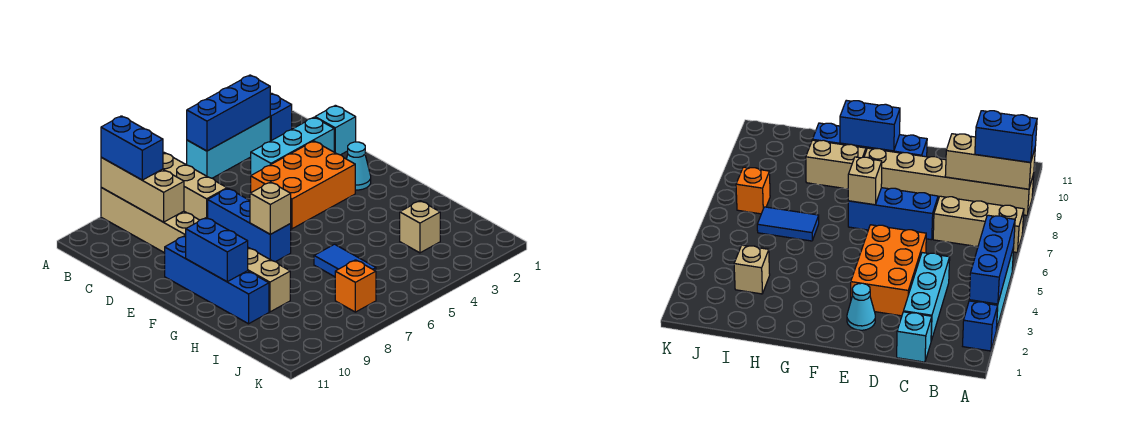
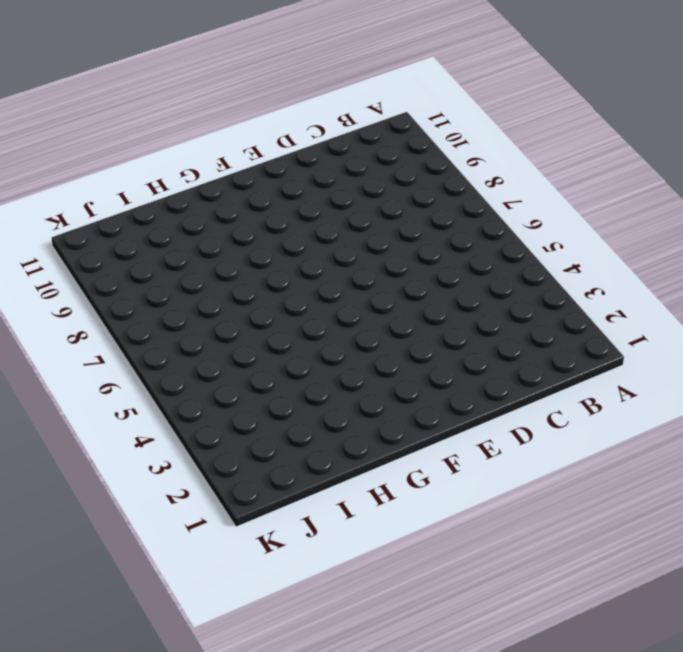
none -> blue brick A2 level 1
none -> cyan brick A3:A5 level 1
none -> tan brick A7:C7 level 1

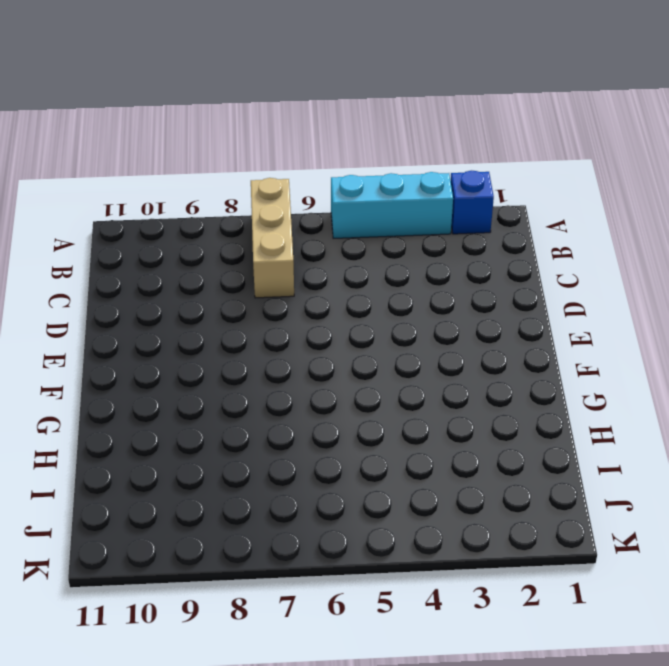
none -> tan brick A9:F9 level 1
none -> cyan brick C1 level 1
none -> cyan brick C2:C4 level 1

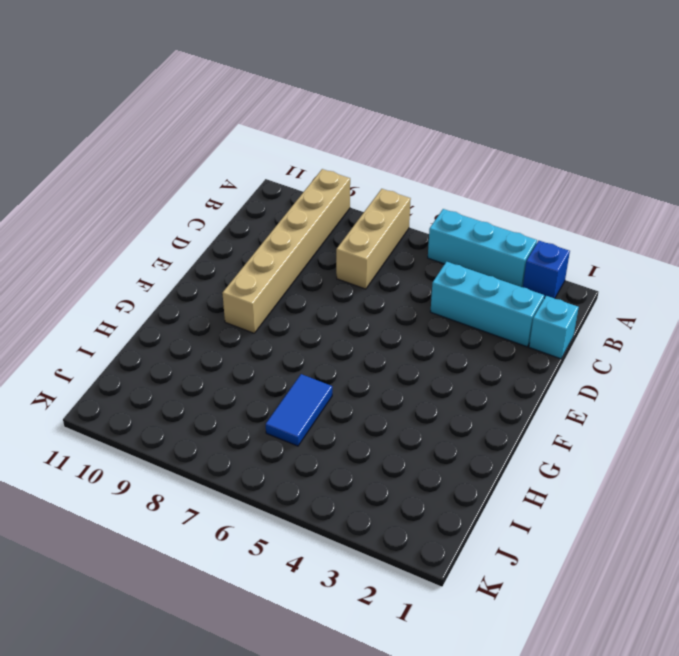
none -> orange brick D3:E5 level 1
none -> blue brick D7:F7 level 1
none -> cyan cone E2 level 1

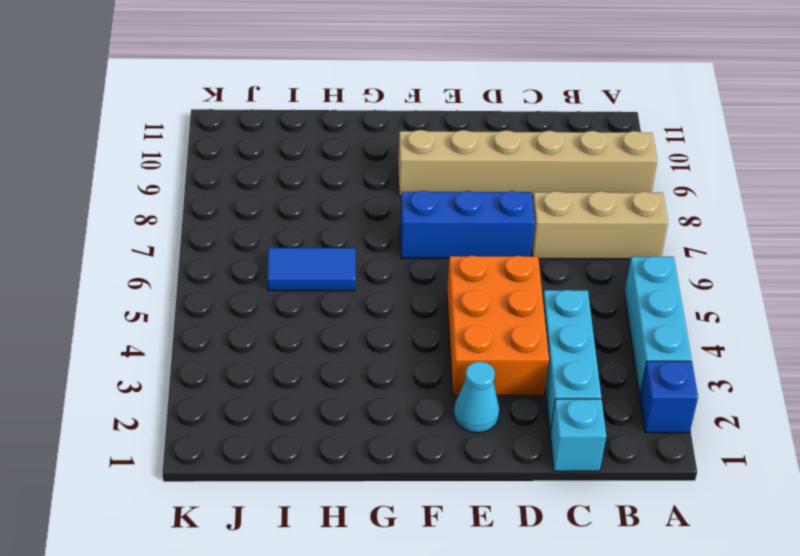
none -> blue brick E10:H10 level 1
none -> tan brick G9:H9 level 1
none -> tan brick I3 level 1

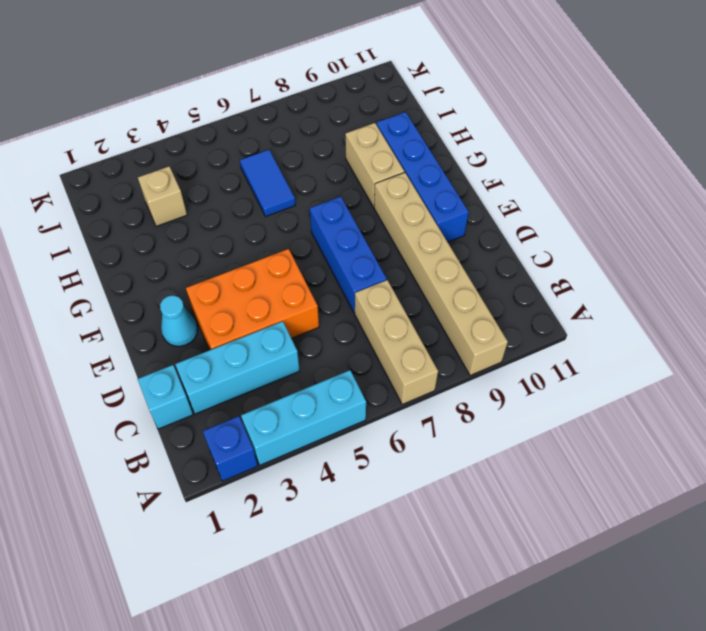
none -> orange brick J7 level 1
none -> blue brick A3:A5 level 2
none -> tan brick A9:C9 level 2

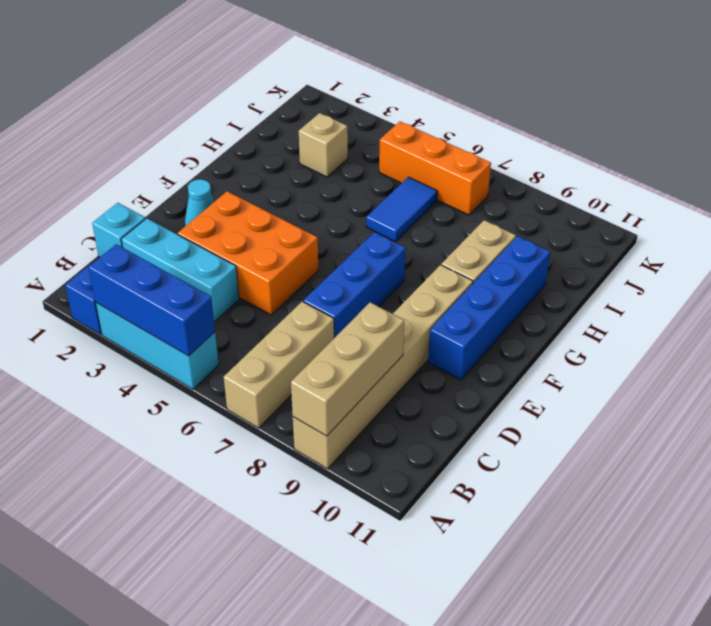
orange brick J5:J7 level 1 -> orange brick J7 level 1
none -> tan brick F7 level 2
none -> blue brick F10:G10 level 2
none -> blue brick A9:B9 level 3

